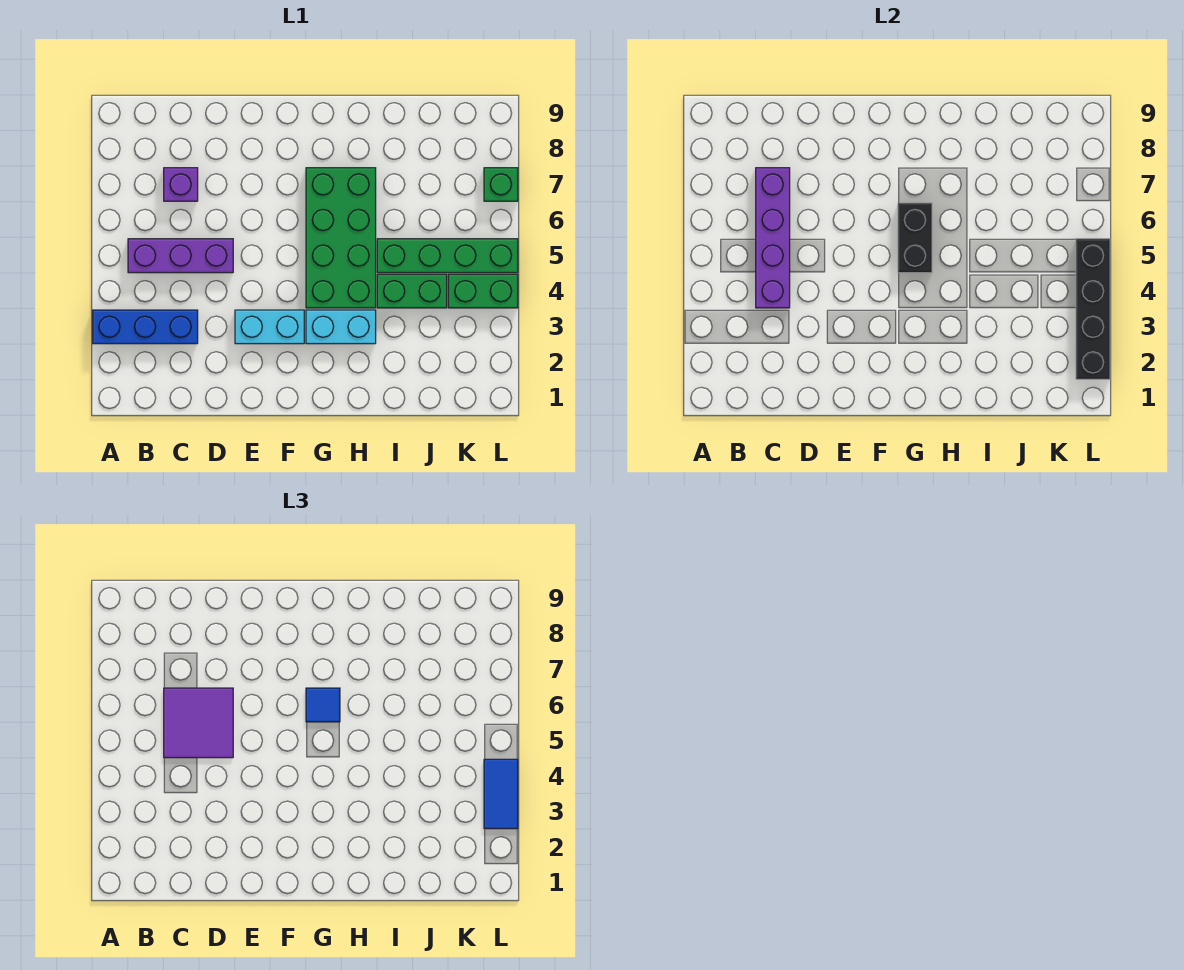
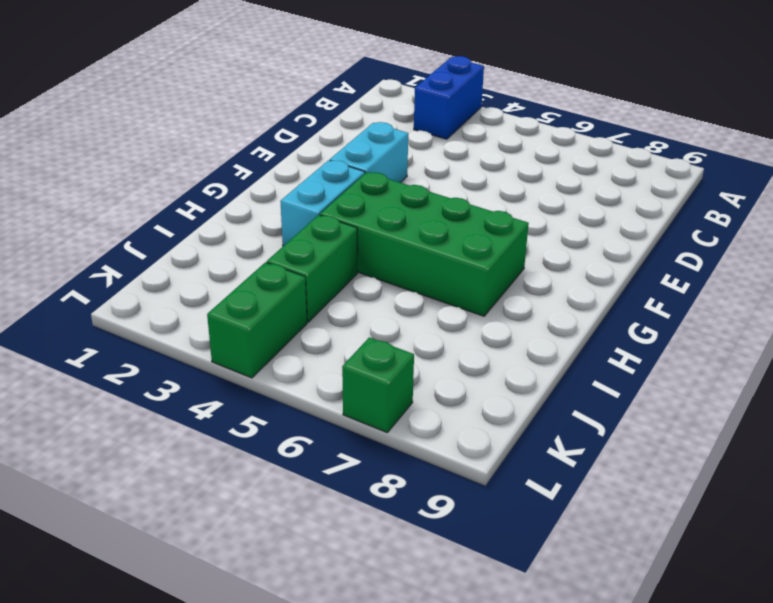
blue brick A3:B3 level 1 -> blue brick A3:C3 level 1
none -> purple brick B5:D5 level 1
none -> purple brick C7 level 1
none -> green brick I5:L5 level 1

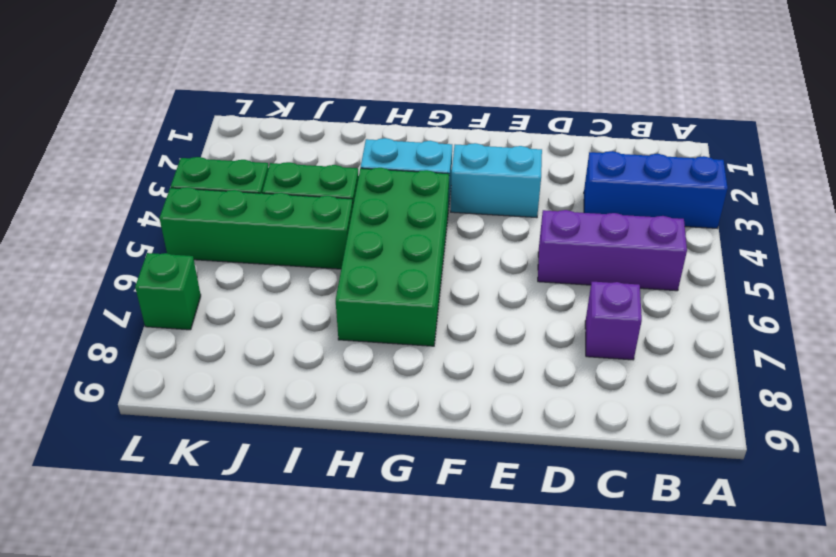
none -> purple brick C4:C7 level 2
none -> black brick G5:G6 level 2
none -> black brick L2:L5 level 2

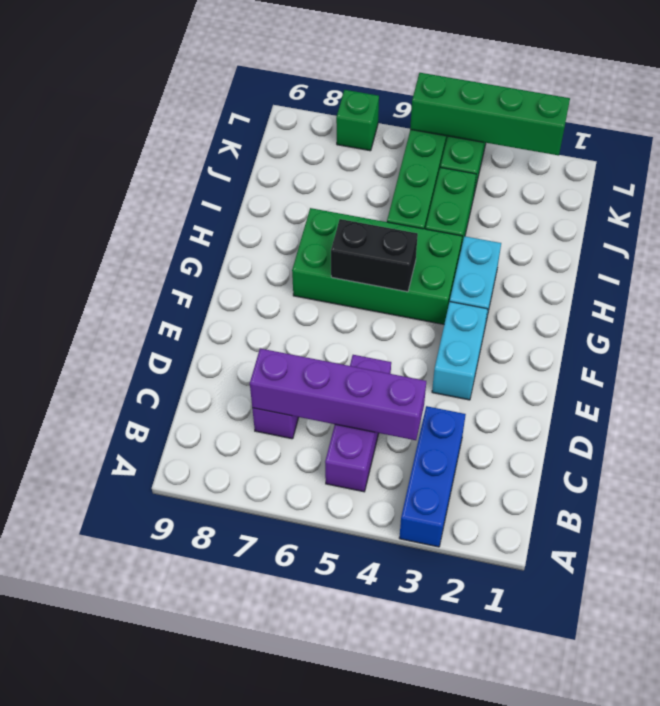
green brick L2:L5 level 2 -> black brick L2:L5 level 2
none -> purple tile C5:D6 level 3
none -> blue tile G6 level 3
none -> blue tile L3:L4 level 3

